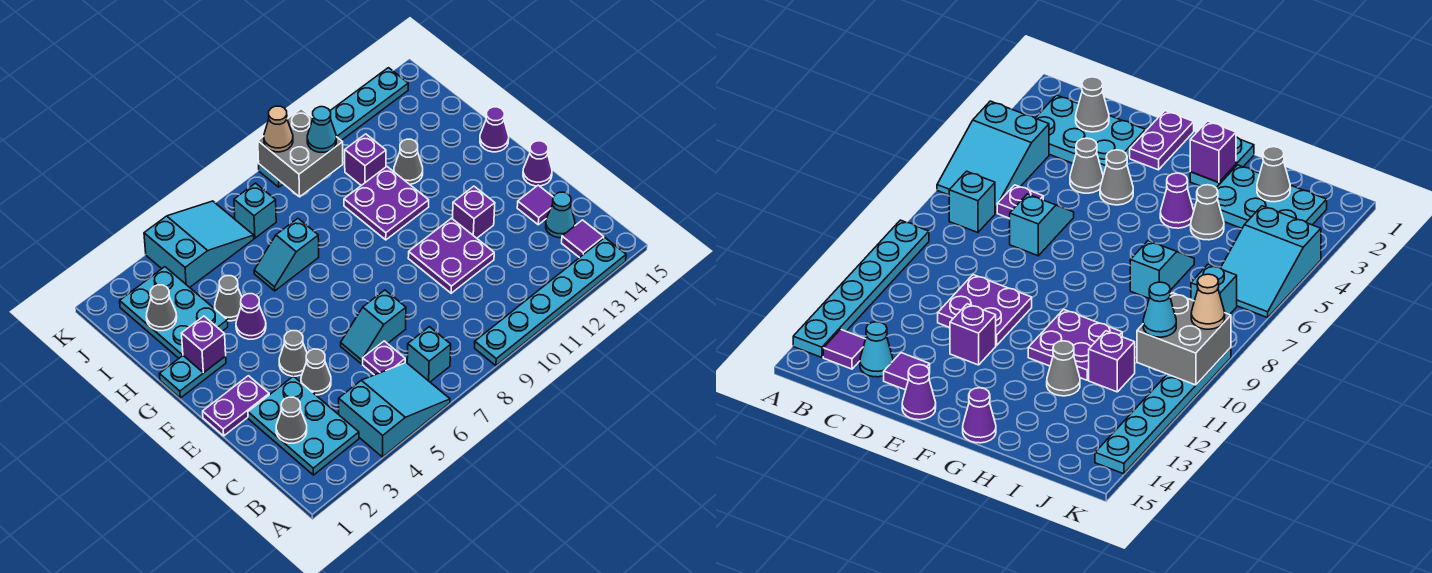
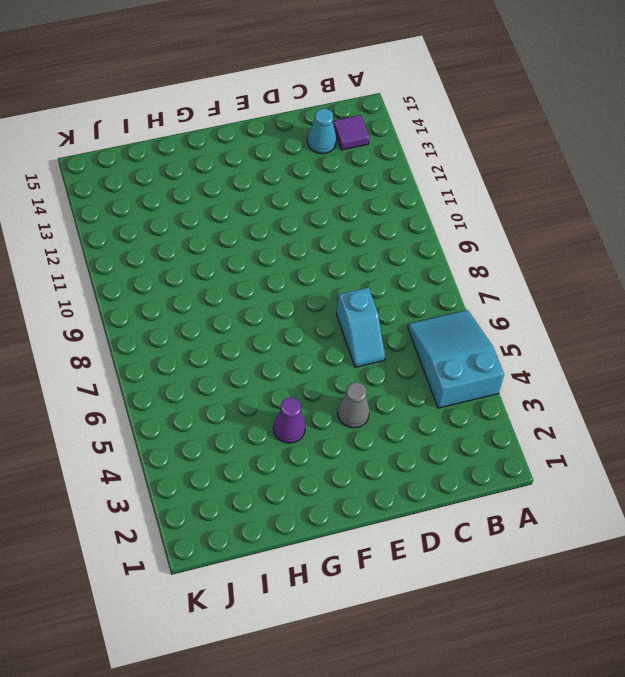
none -> cyan plate A9:A14 level 1
none -> cyan plate B2:D3 level 1
none -> cyan brick B7 level 1
none -> purple plate C6 level 1

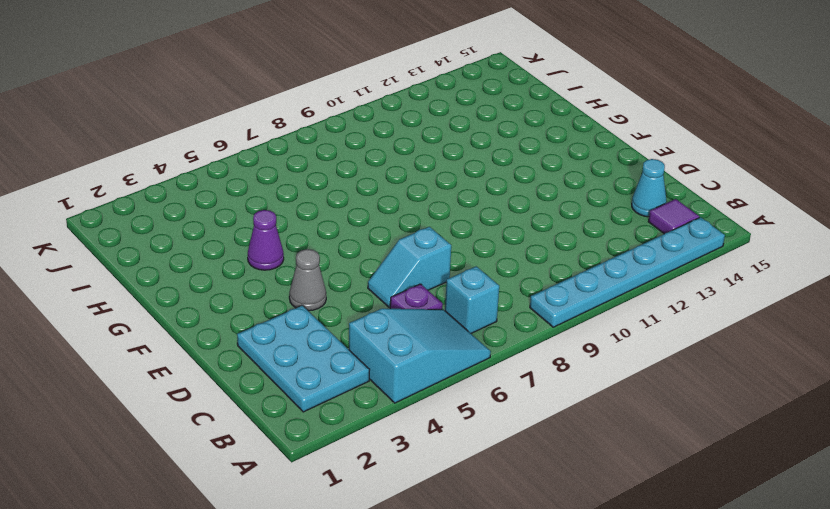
none -> grey cone D4 level 1
none -> purple plate D10:E11 level 1
none -> purple tile D14 level 1
none -> purple plate E1:E2 level 1

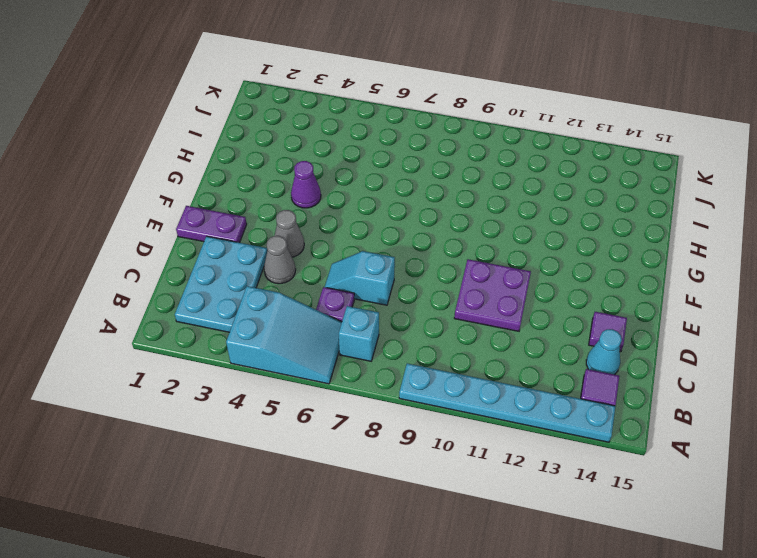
none -> purple brick E12 level 1
none -> purple cone E15 level 1
none -> cyan plate G1:G2 level 1
none -> purple plate G10:H11 level 1

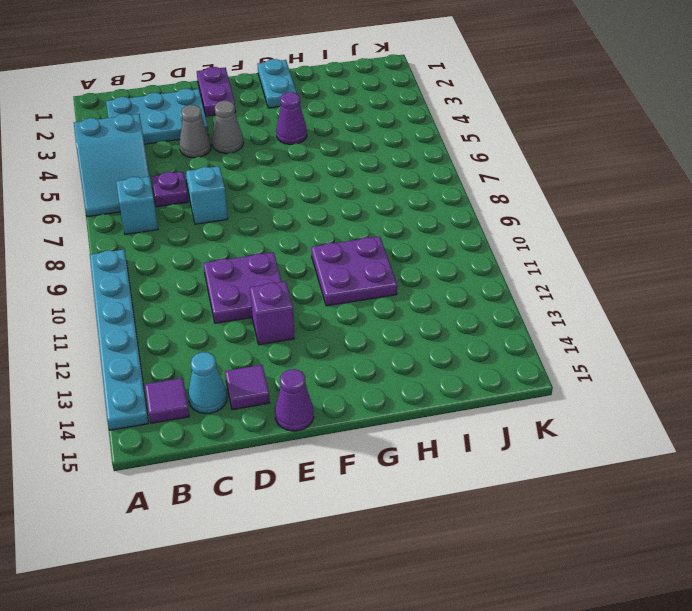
none -> purple cone G15 level 1
none -> cyan plate H2:J3 level 1
none -> grey cone H4 level 1
none -> cyan slope H6:H7 level 1 top 7

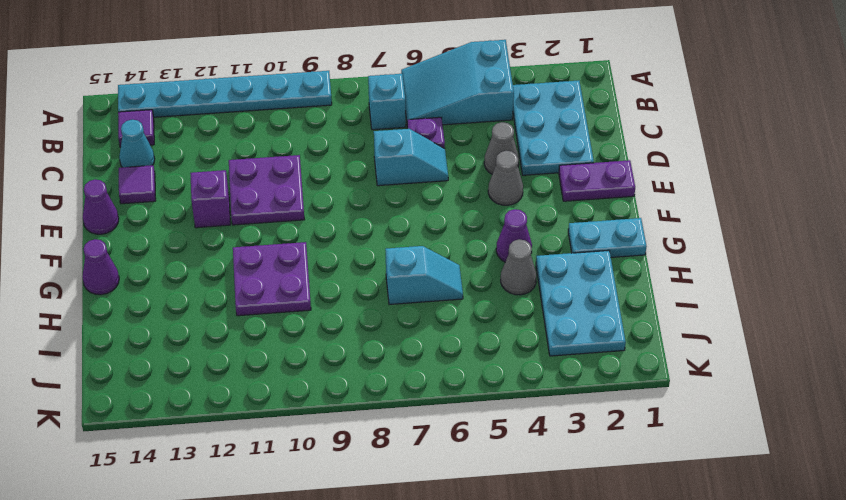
none -> grey cone H12 level 1
none -> purple brick I11 level 1
none -> cyan slope J4:K6 level 1 top 4
none -> cyan brick J7 level 1

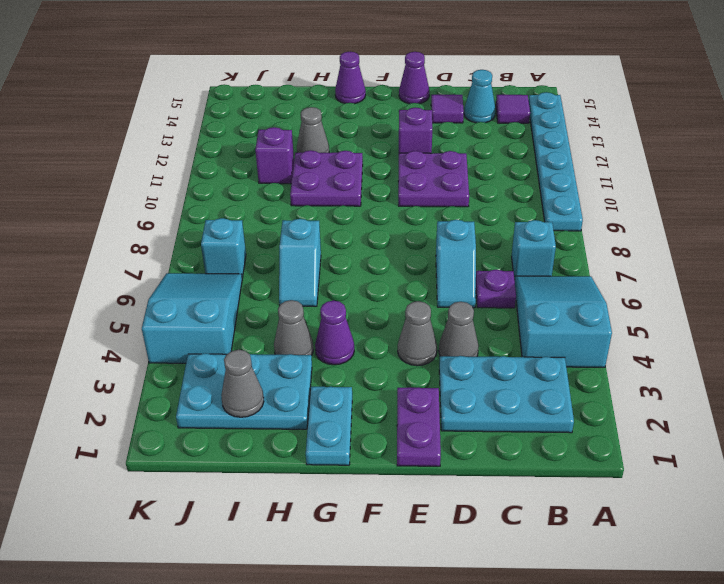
none -> cyan plate K9:K14 level 1
none -> grey cone C2 level 2
none -> purple brick G2 level 2
none -> grey brick J9:K10 level 2

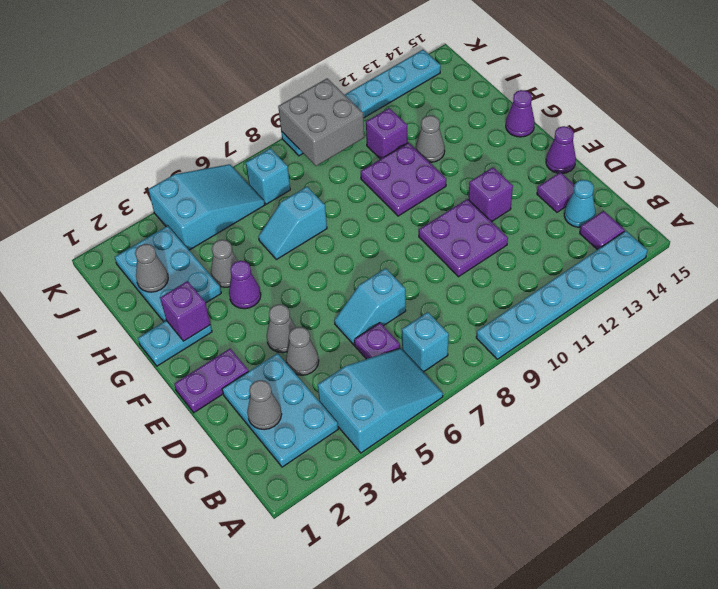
none -> cyan cone J10 level 3
none -> tan cone K9 level 3

